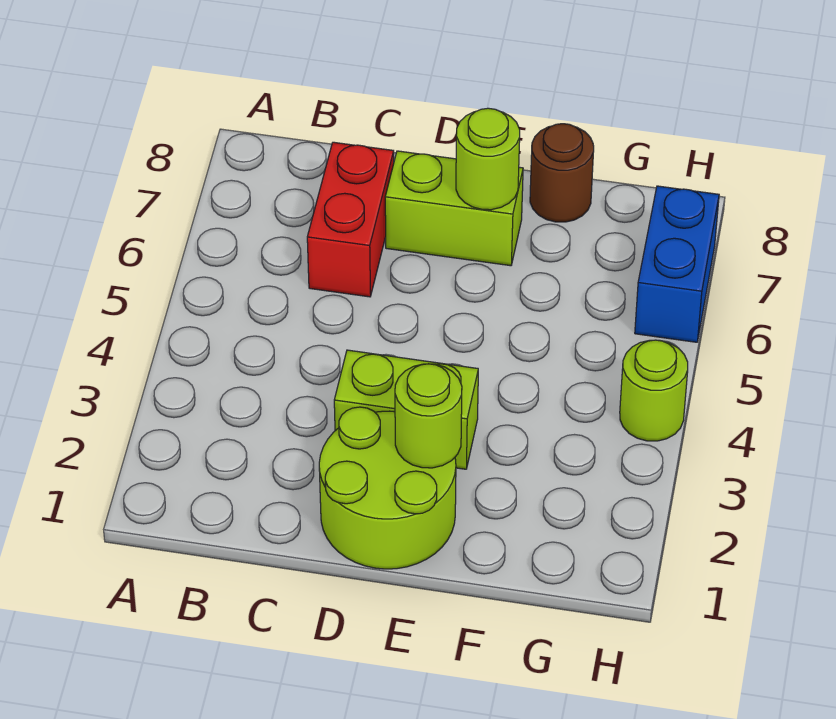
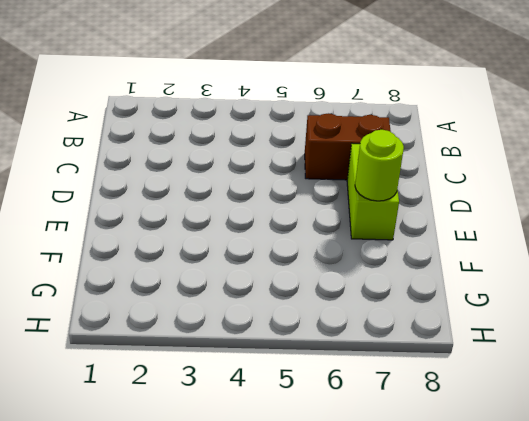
brown brick C6:C7 level 1 -> red brick C6:C7 level 1
none -> lime round brick D1:E2 level 1
none -> lime brick D3:E3 level 1

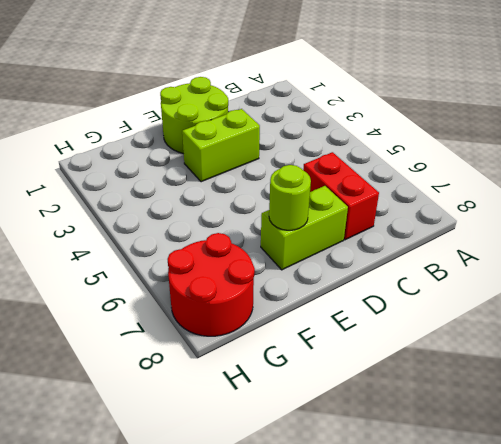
red round brick G7:H8 level 1 -> blue brick H6:H7 level 1
none -> brown round brick F8 level 1
none -> lime round brick H4 level 1

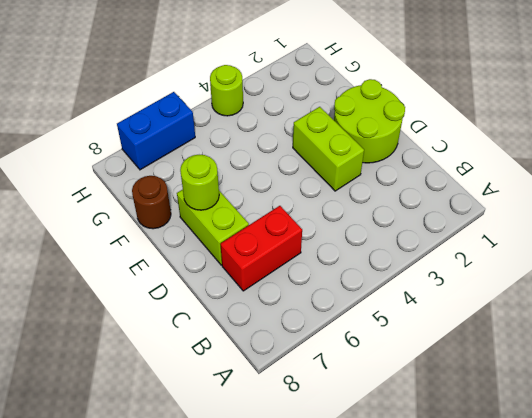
none -> lime round brick E2 level 2

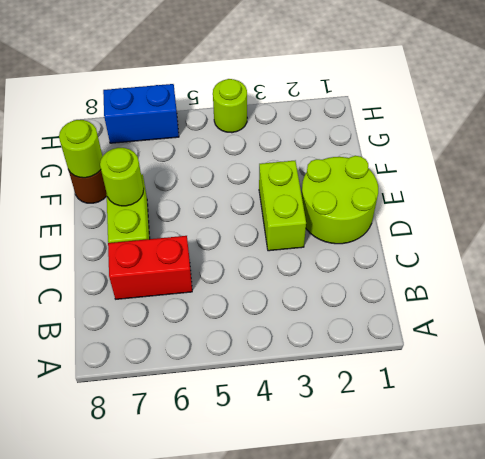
lime round brick F8 level 2 -> lime round brick E2 level 2

